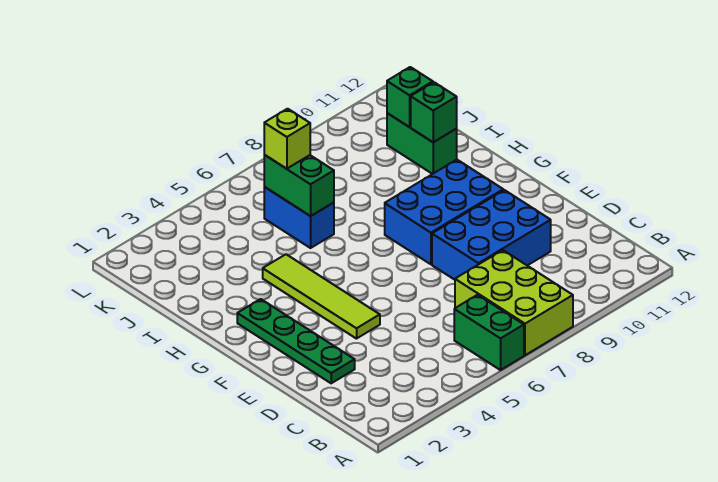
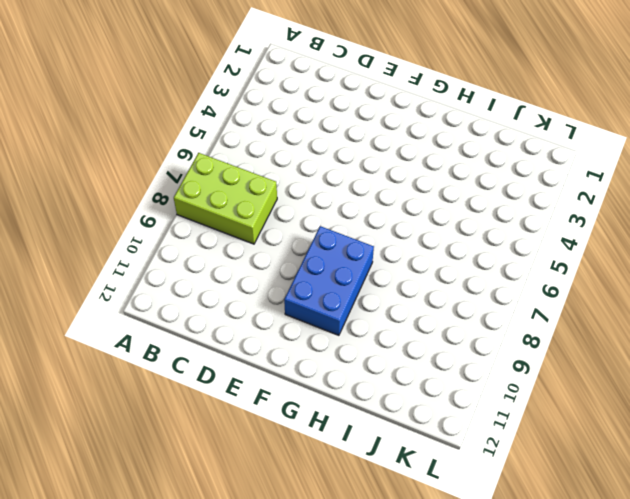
none -> green brick A6:B6 level 1
none -> green plate D2:G2 level 1
none -> blue brick D8:E10 level 1

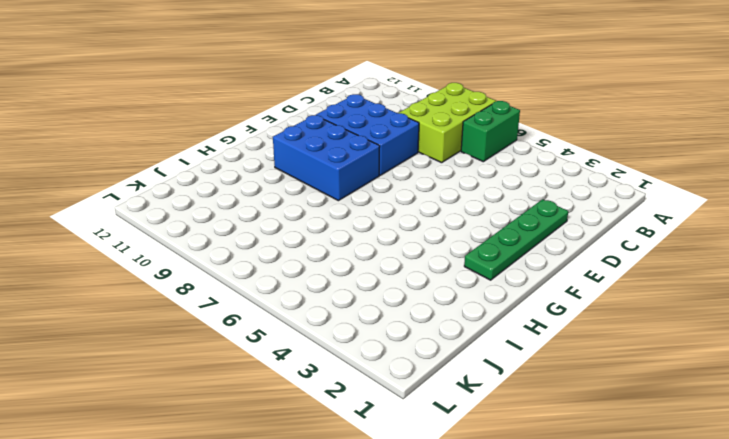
none -> lime tile E4:H4 level 1
none -> blue brick I6:J6 level 1
none -> green brick I11:J11 level 1

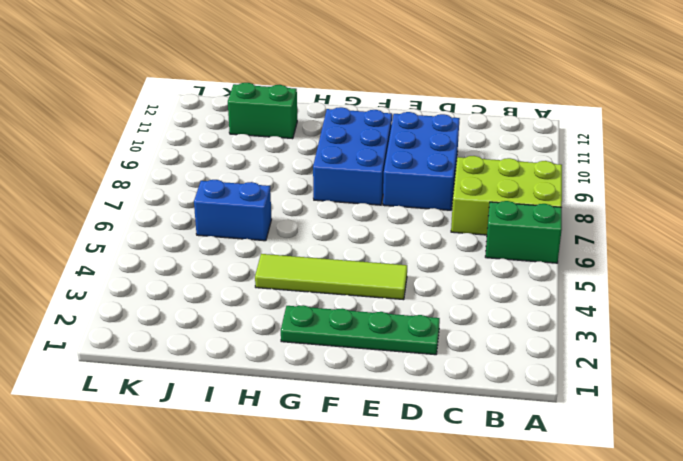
none -> green brick I6:J6 level 2
none -> green brick I11 level 2
none -> green brick J11 level 2

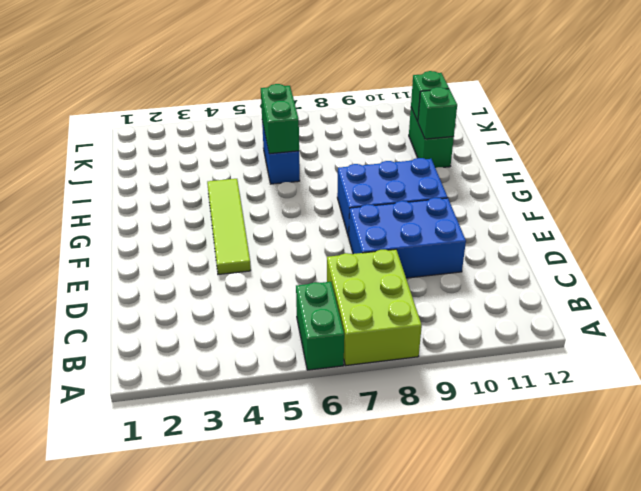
none -> green plate D2:G2 level 1
none -> lime brick J6 level 3

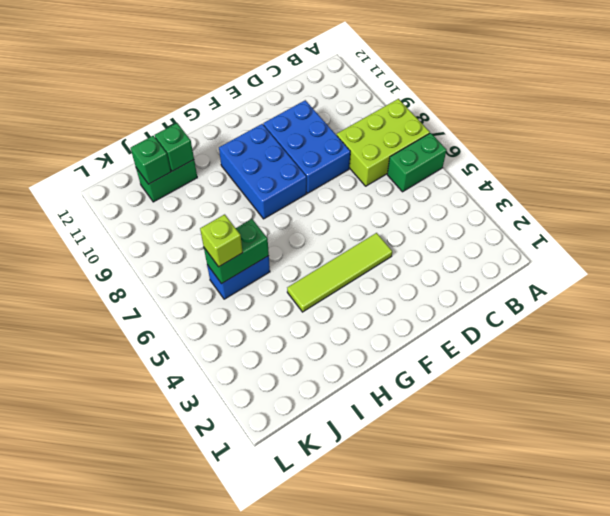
none -> green plate D2:G2 level 1

